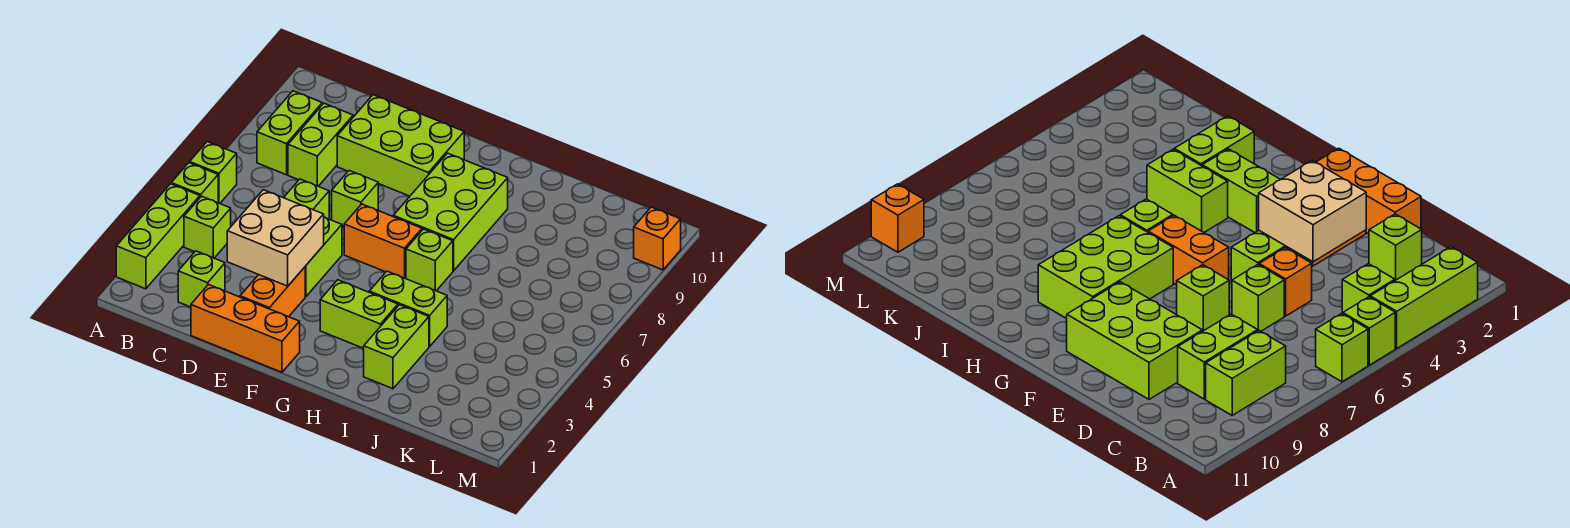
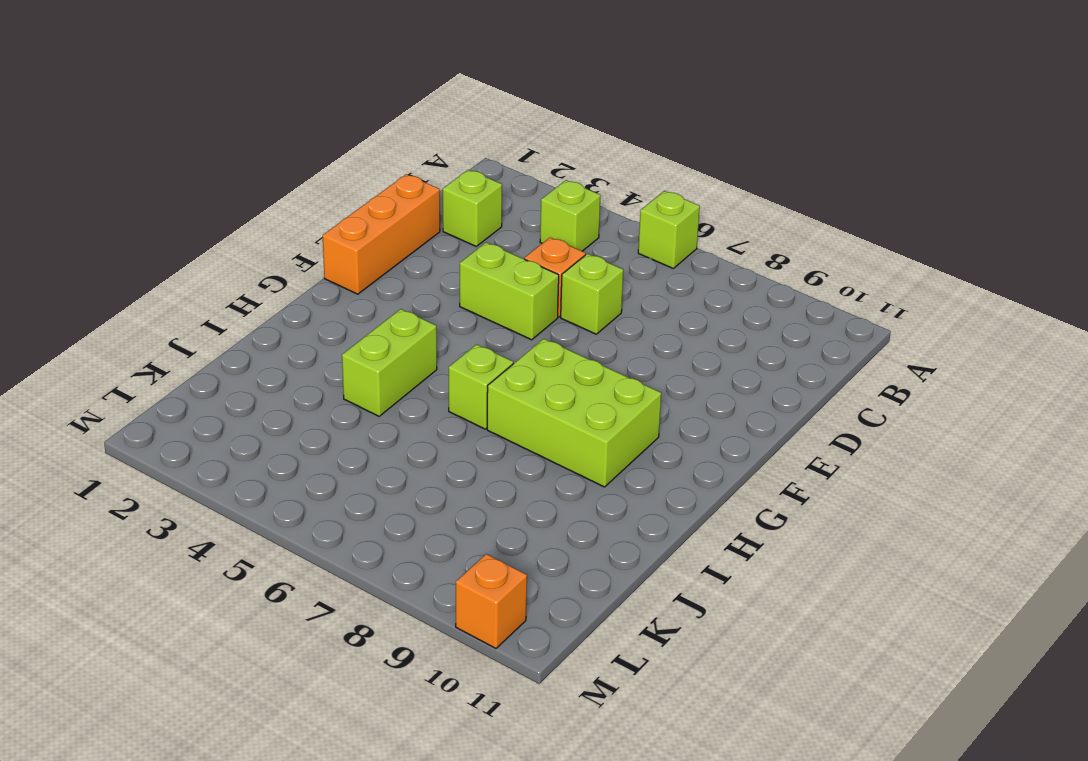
none -> lime brick A2:A4 level 1
none -> lime brick A5 level 1
none -> lime brick B8:B9 level 1

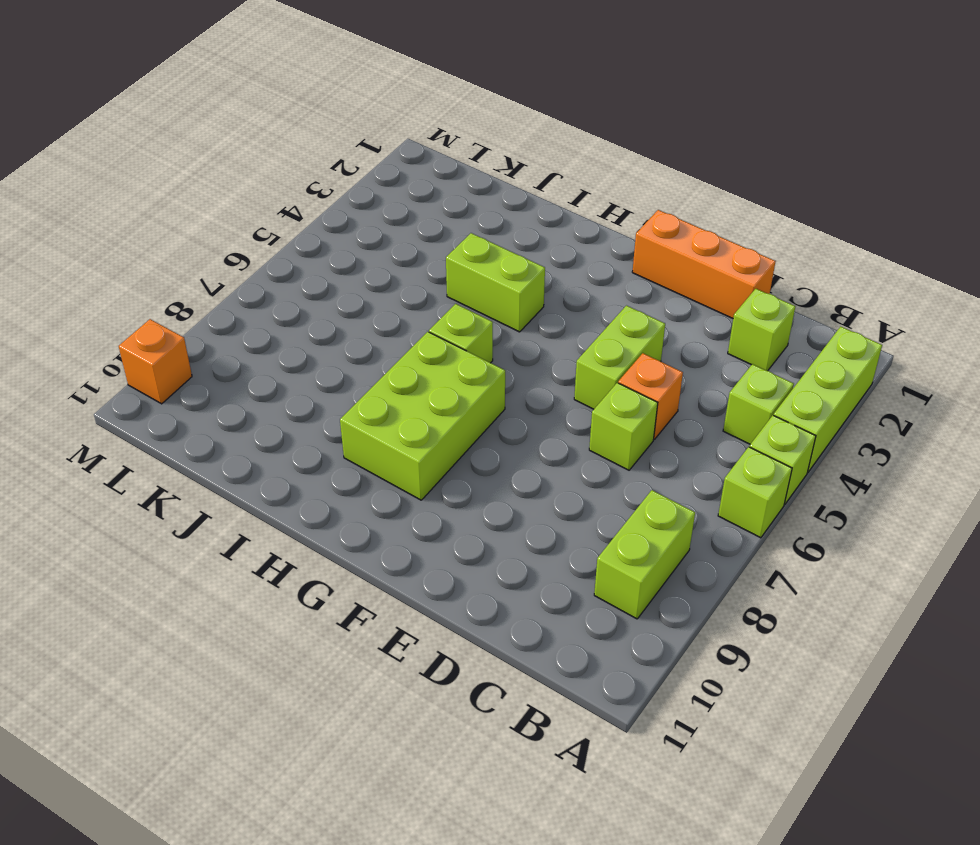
none -> lime brick C8:C9 level 1
none -> lime brick D9:F10 level 1
none -> orange brick E2:E3 level 1

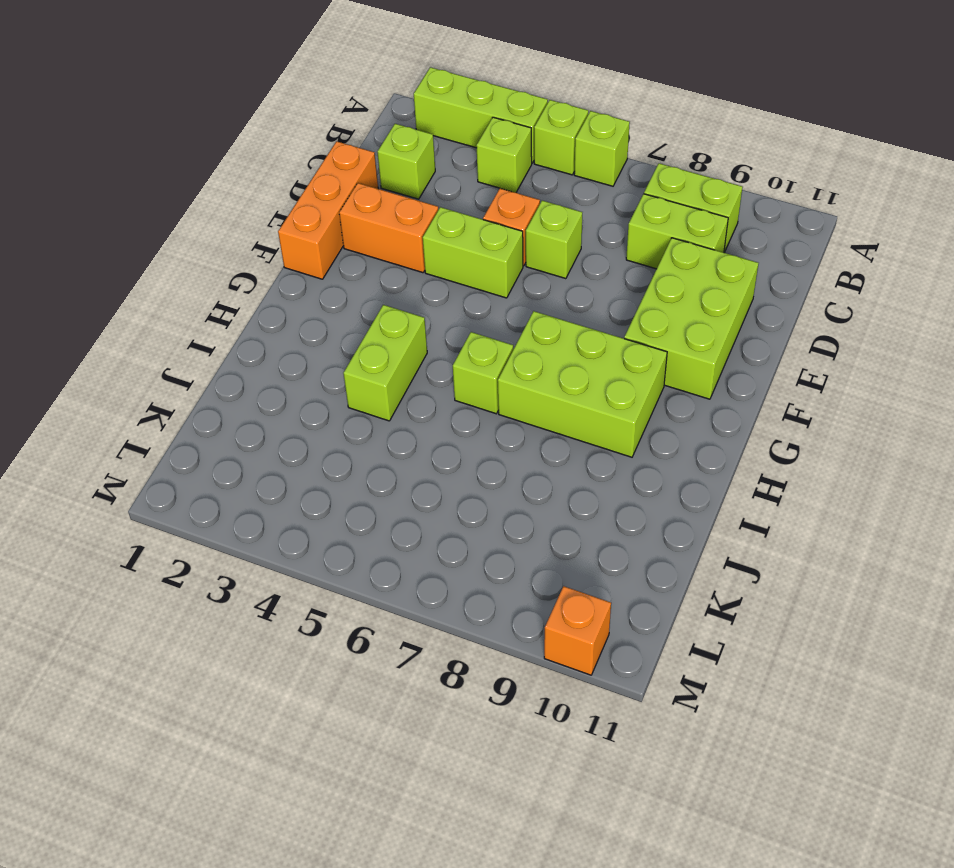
none -> lime brick E7 level 1
none -> orange brick F6:G6 level 1
none -> lime brick G3:H3 level 1

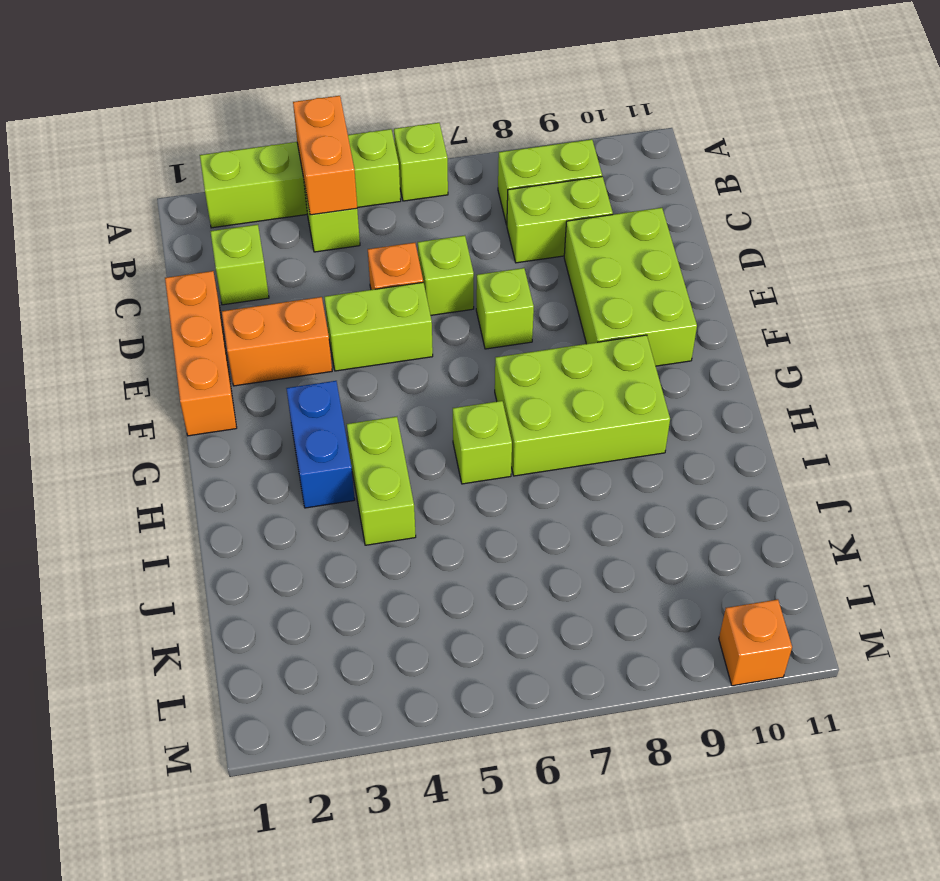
orange brick A4:B4 level 2 -> orange brick F6:G6 level 1
blue brick G3:H3 level 1 -> lime brick G3:H3 level 1
none -> lime brick I2:I3 level 1
none -> tan brick D3:E4 level 2

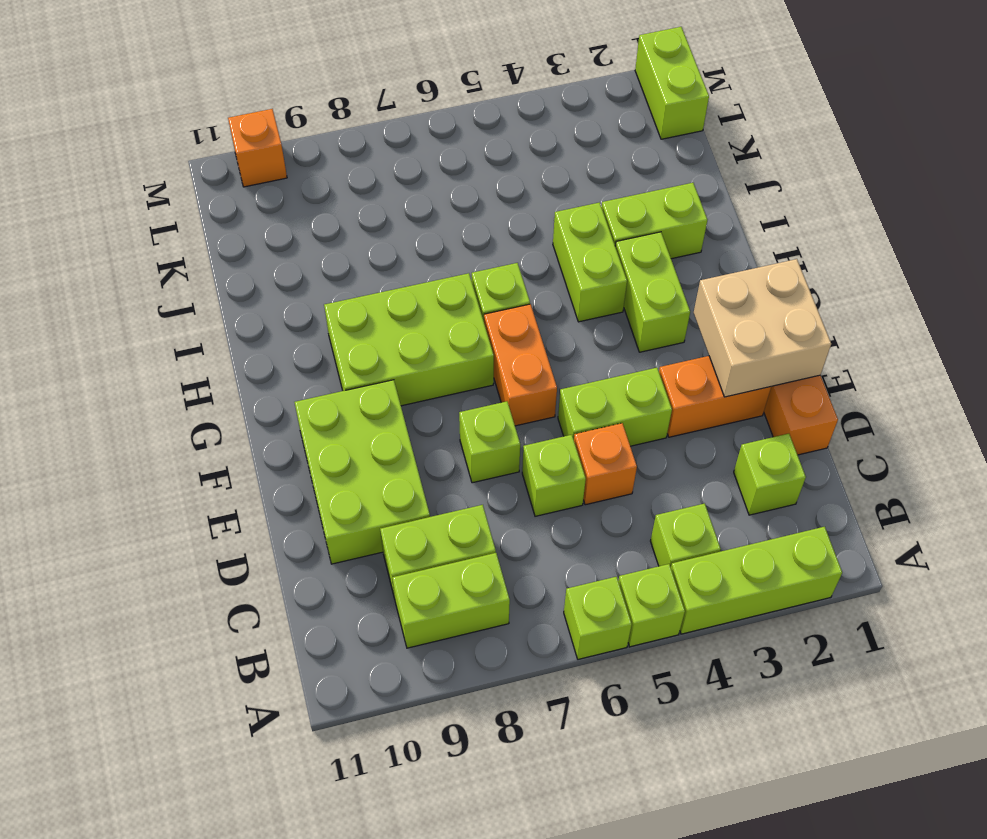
tan brick E1:F2 level 2 -> tan brick D3:E4 level 2
lime brick L1:M1 level 1 -> none

